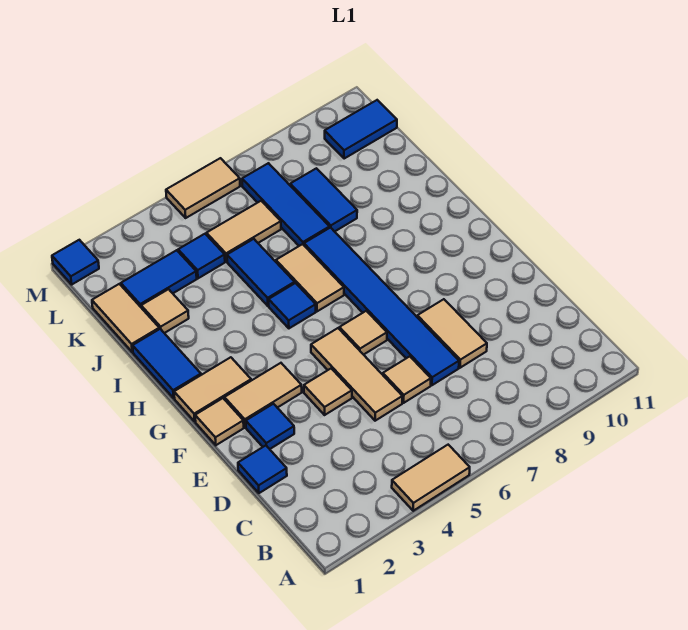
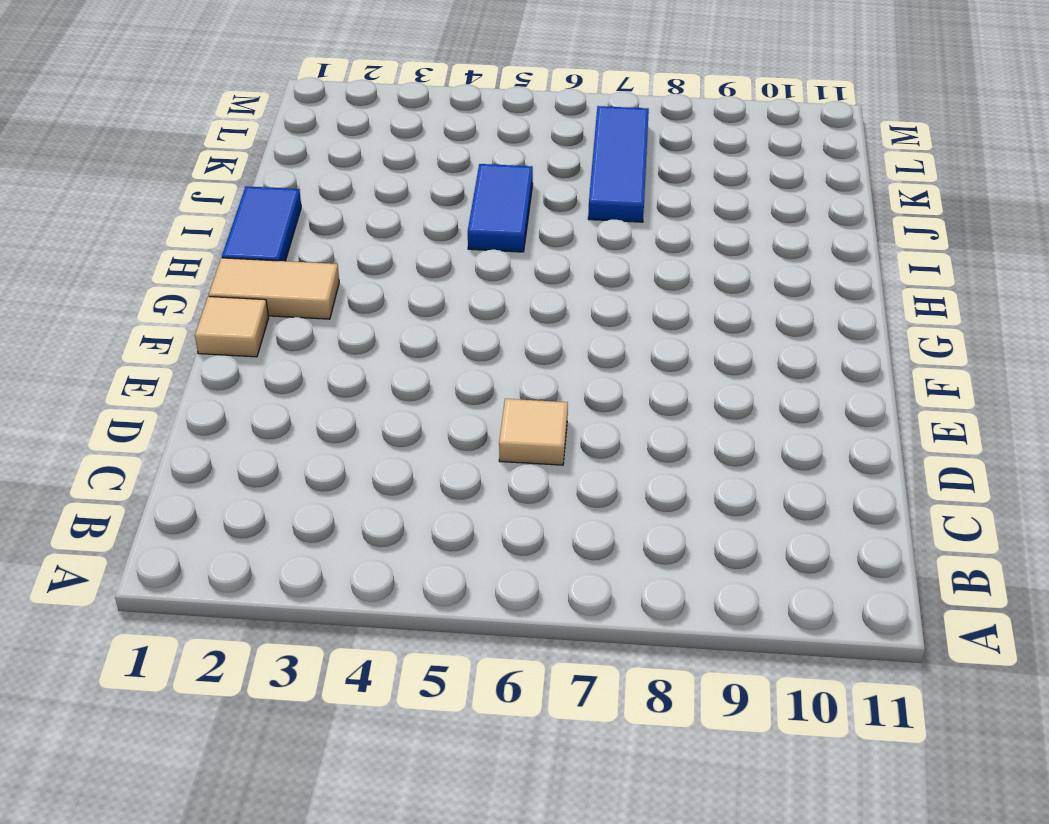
none -> tan tile A4:A5 level 1
none -> blue tile D1 level 1
none -> tan tile D5:F5 level 1

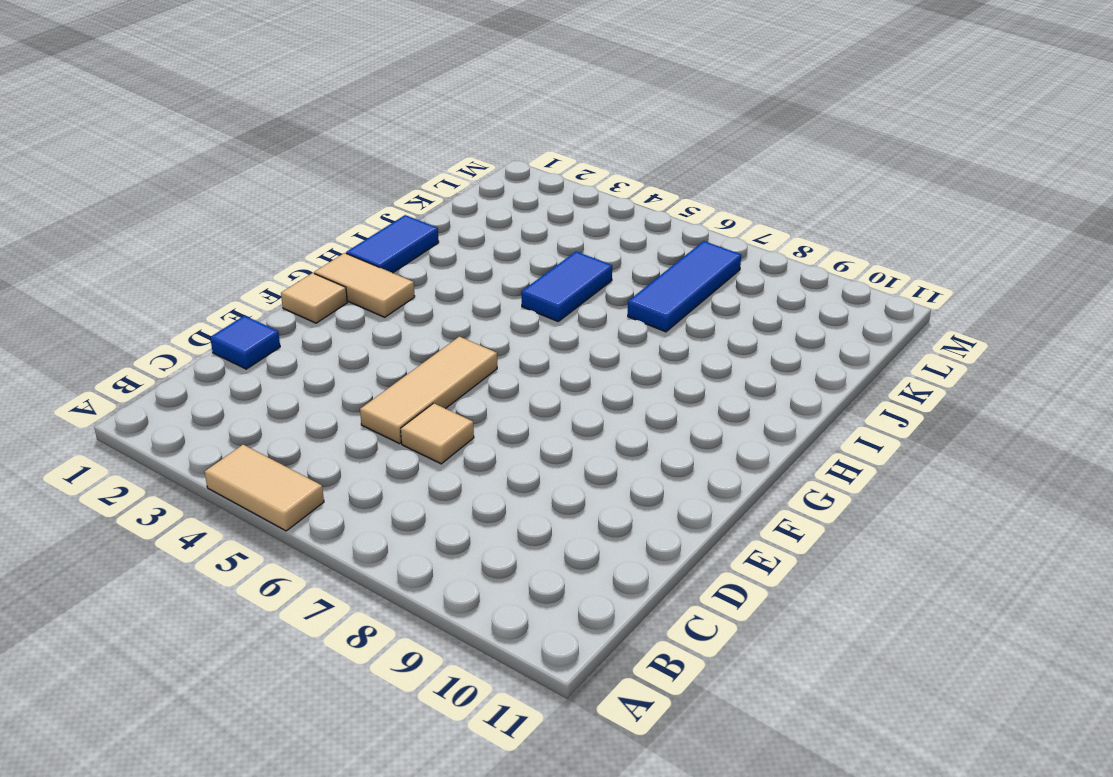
none -> blue tile D7:I7 level 1
none -> tan tile D8:E8 level 1
none -> blue tile E2 level 1

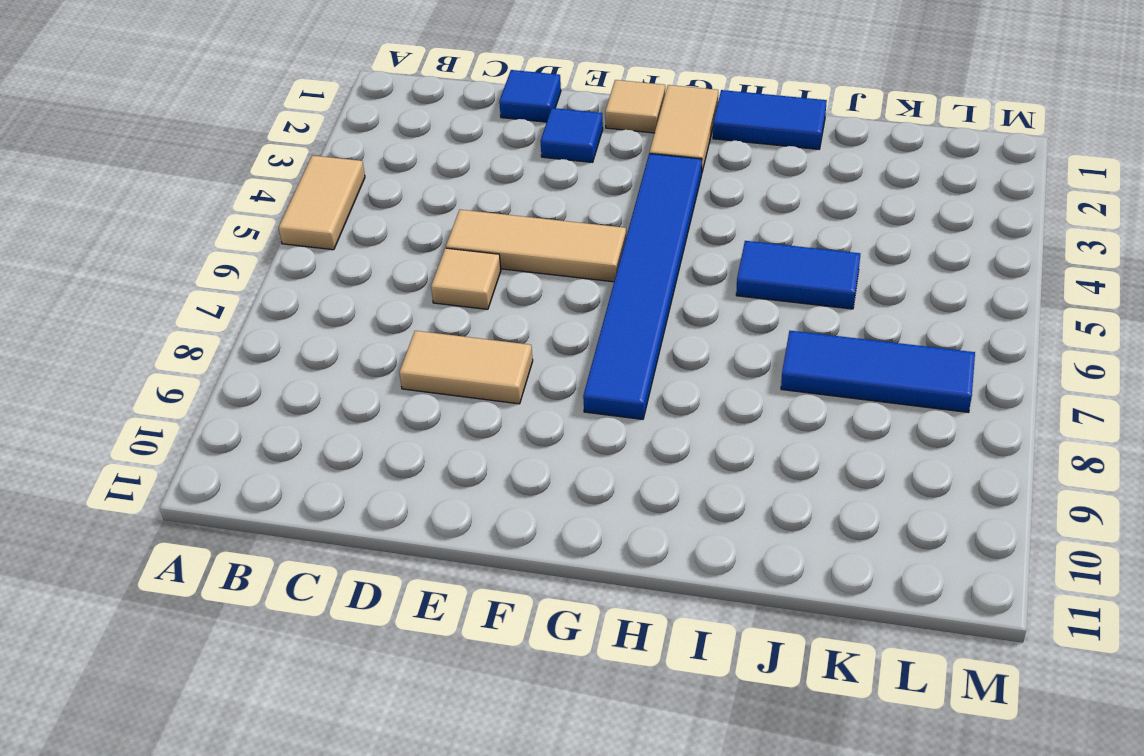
blue tile G3:G8 level 1 -> blue tile D7:I7 level 1
none -> tan tile E4 level 1
none -> tan tile F2:F3 level 1
none -> tan tile F6 level 1

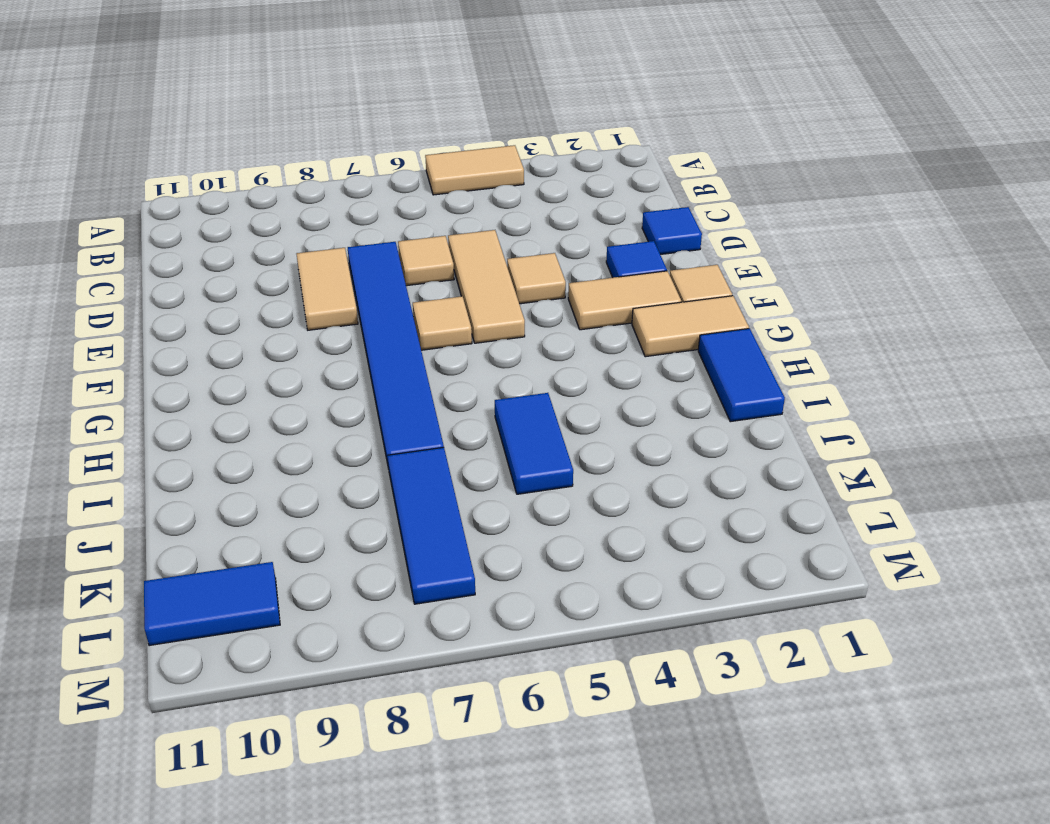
none -> blue tile H5 level 1
none -> tan tile H6:I6 level 1
none -> tan tile J1:K1 level 1

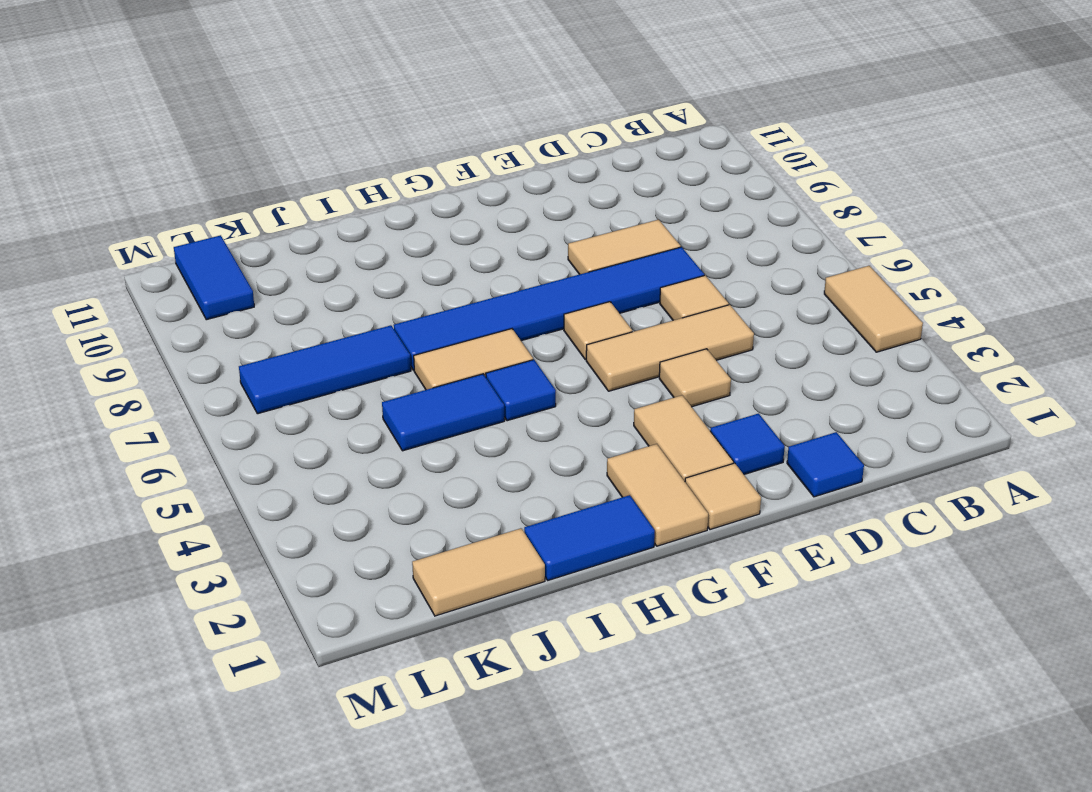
none -> tan tile J2 level 1
none -> blue tile J8:K8 level 1
none -> blue tile K2:K3 level 1

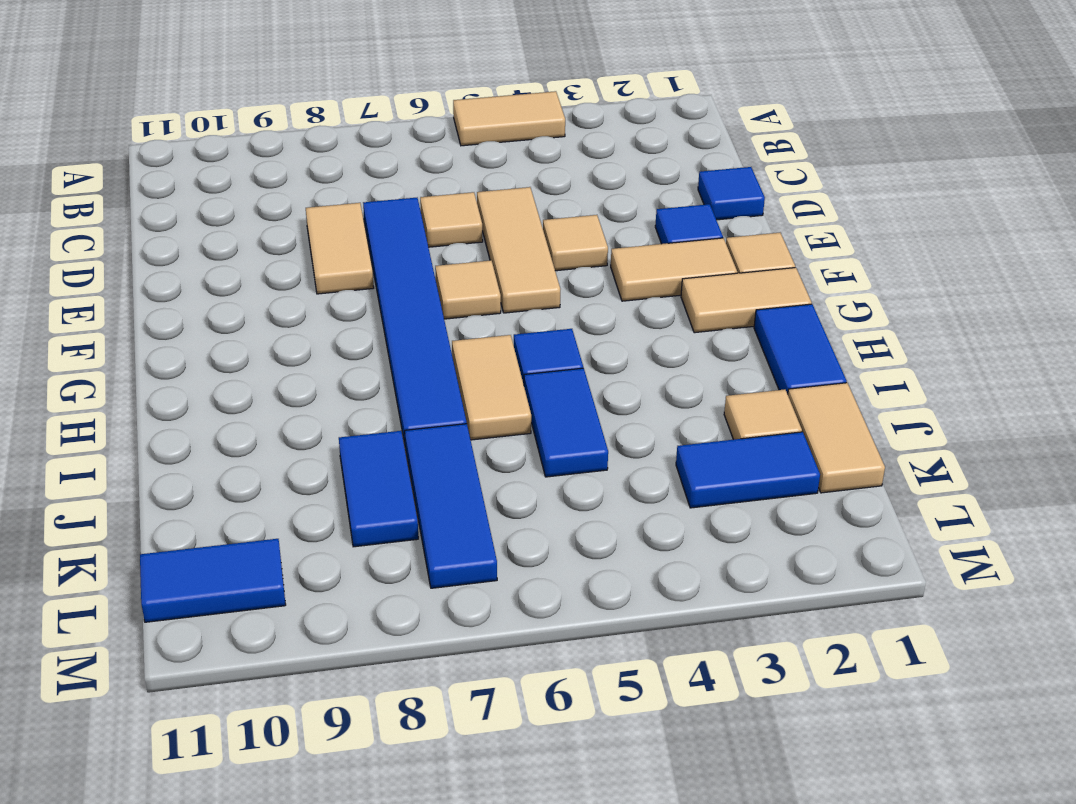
none -> blue tile K4 level 1
none -> tan tile K5:K6 level 1
none -> blue tile M1 level 1

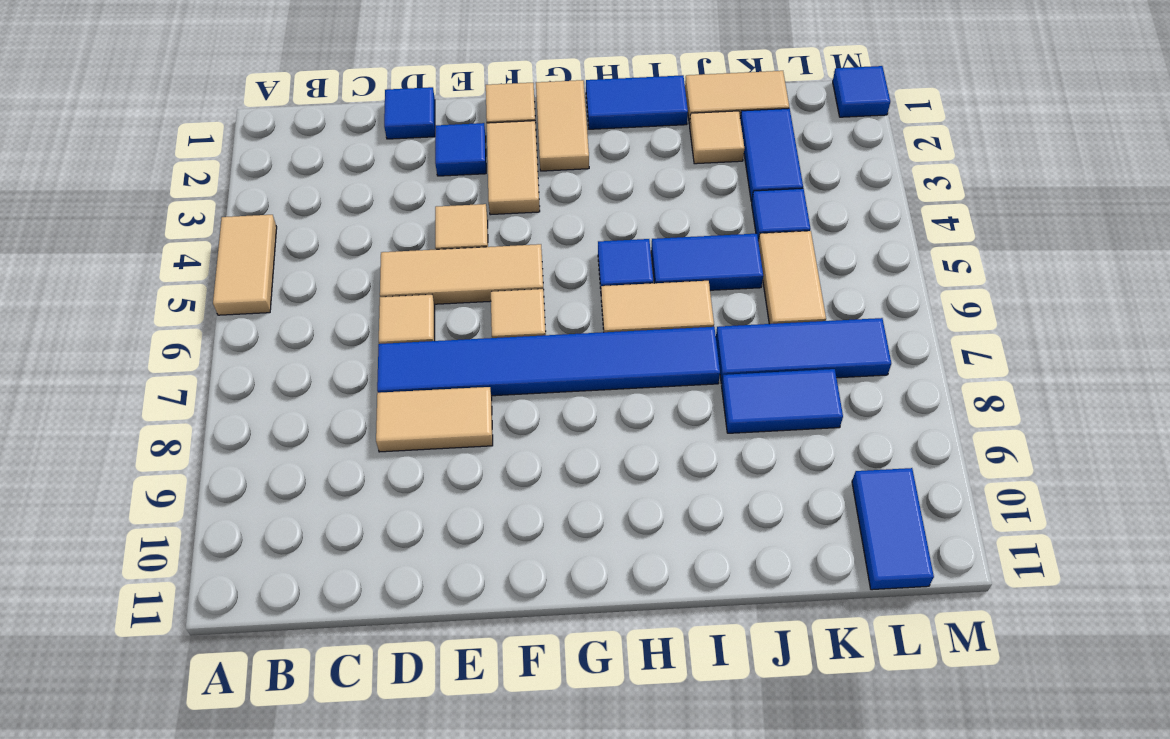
none -> tan tile M5:M6 level 1

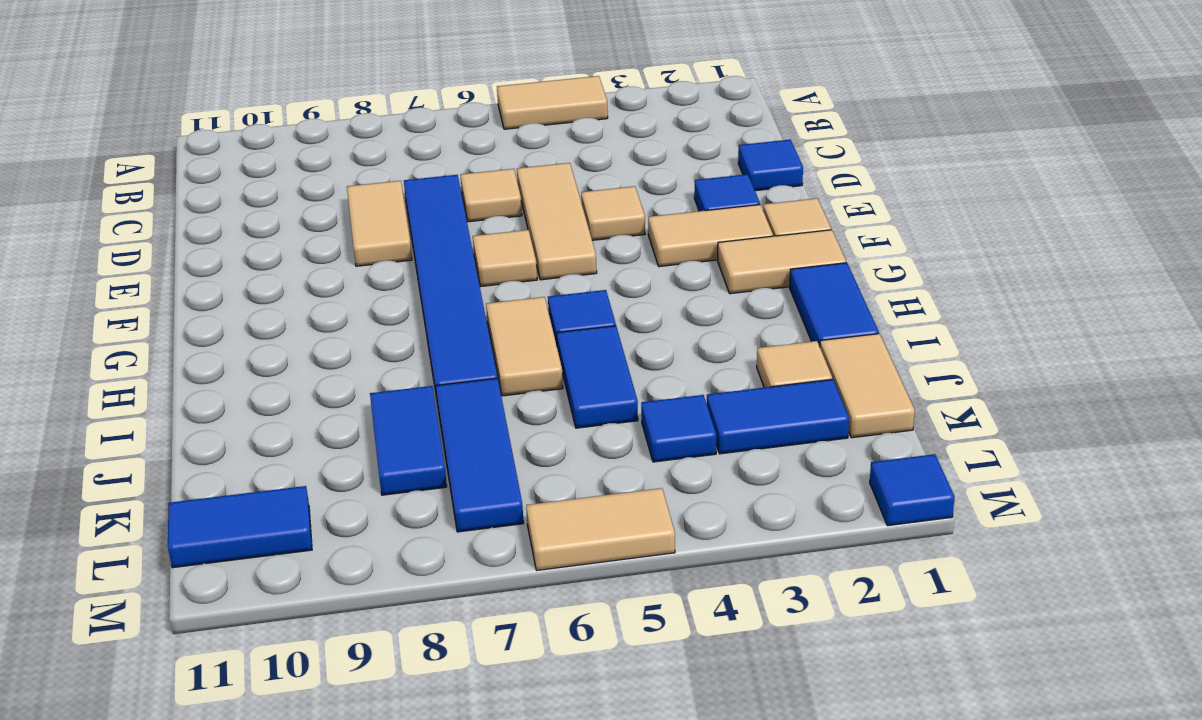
none -> tan tile K5:K6 level 1

